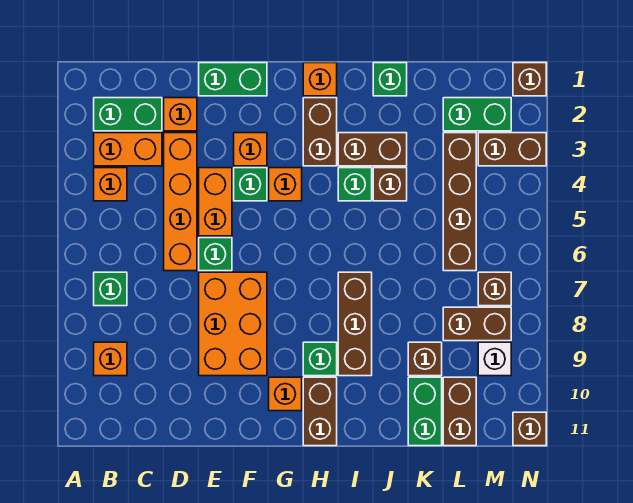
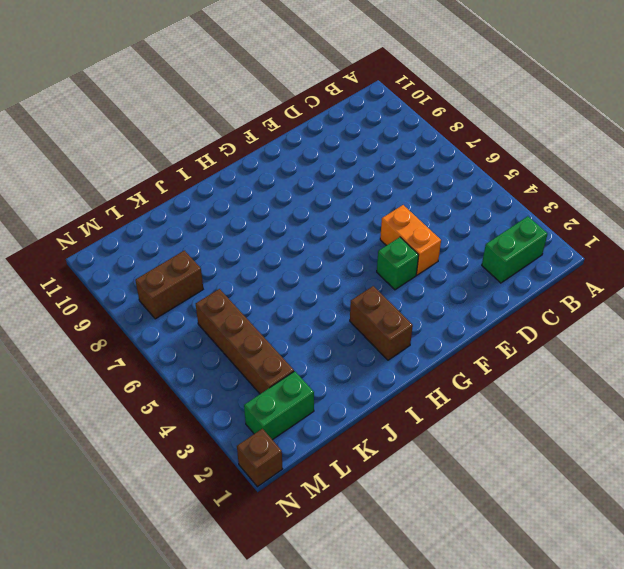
none -> orange brick B3:C3 level 1
none -> orange brick B4 level 1
none -> green brick B7 level 1
none -> orange brick B9 level 1

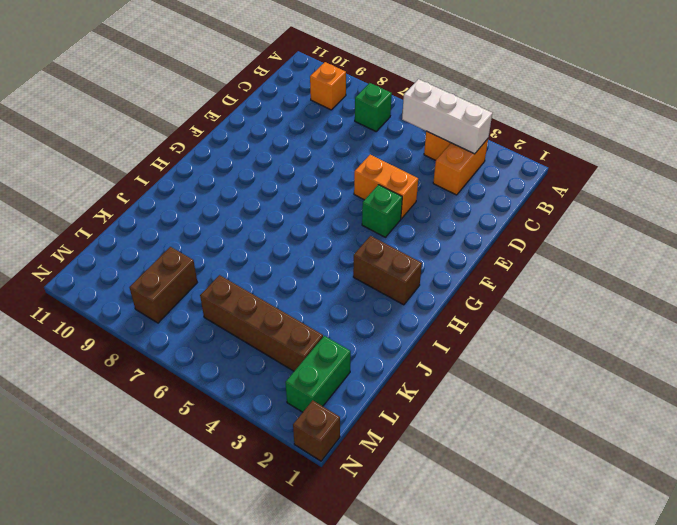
white brick B3:B5 level 2 -> none
none -> green brick B2:C2 level 1
none -> orange brick D2 level 1
none -> orange brick D3:D6 level 1
none -> green brick E1:F1 level 1

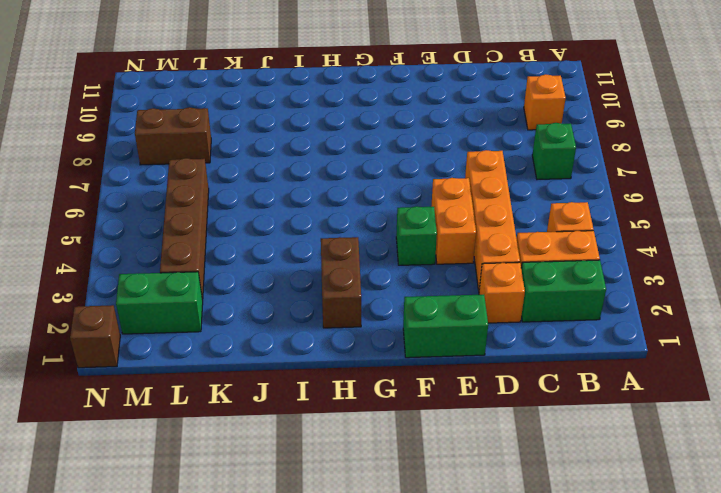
none -> green brick E6 level 1
none -> orange brick E7:F9 level 1
none -> orange brick F3 level 1
none -> orange brick G4 level 1

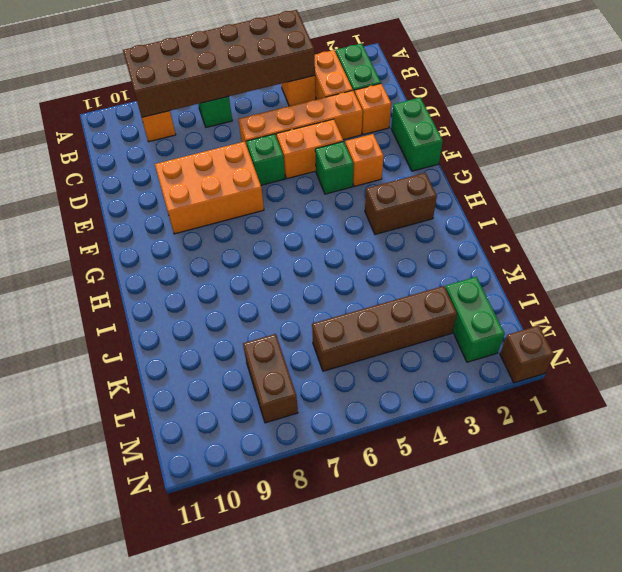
brown brick A4:B9 level 2 -> none
none -> orange brick G4 level 1
none -> orange brick G10 level 1
none -> orange brick H1 level 1
none -> green brick H9 level 1

